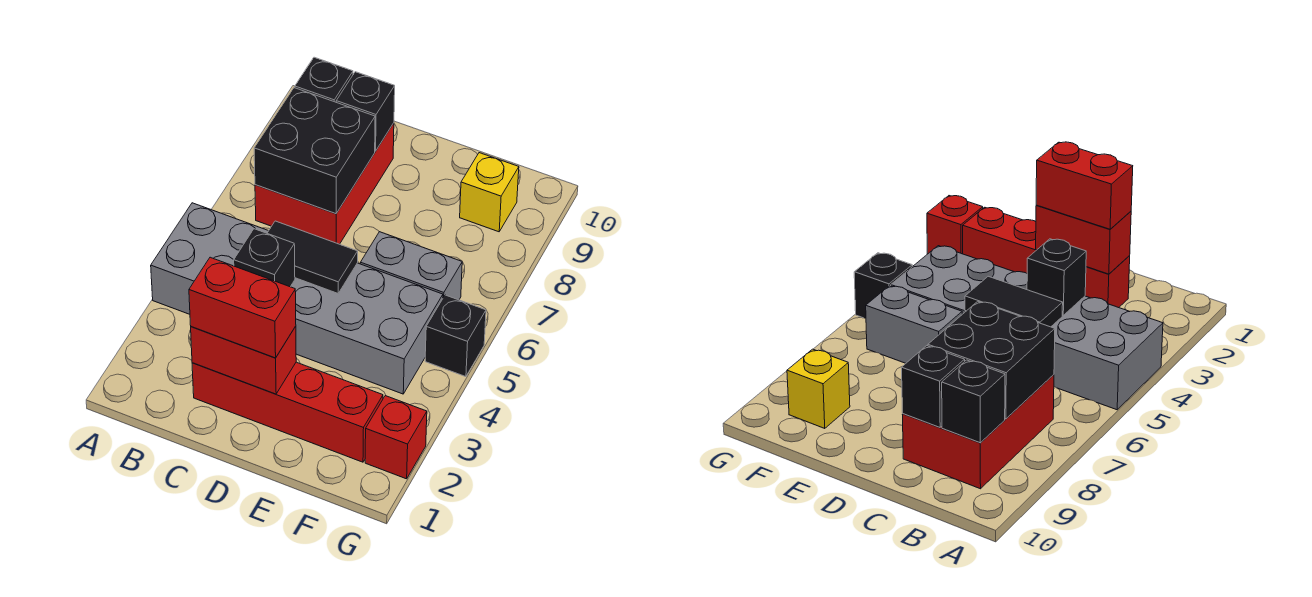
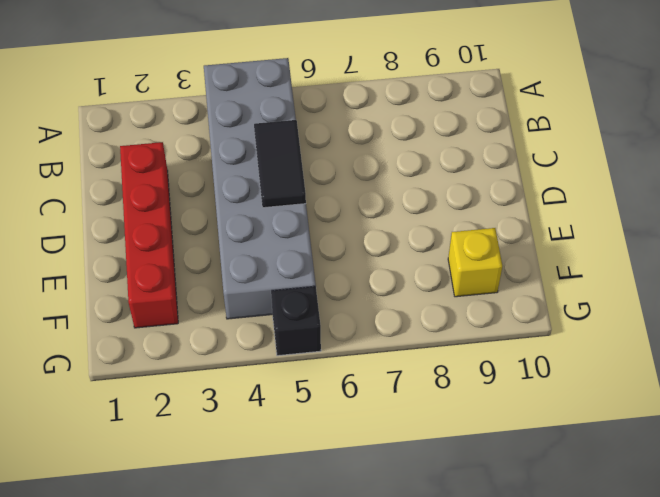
none -> red brick B7:C9 level 1
none -> grey brick E6:F6 level 1
none -> red brick G2 level 1

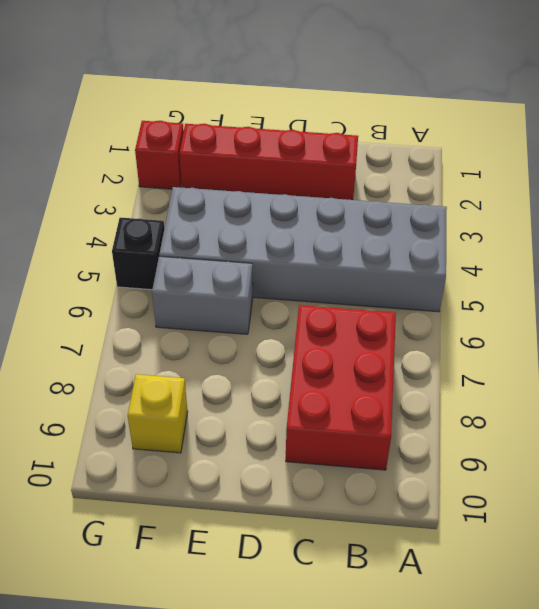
none -> black brick B7:C8 level 2
none -> black brick B9 level 2
none -> red brick C2:D2 level 2

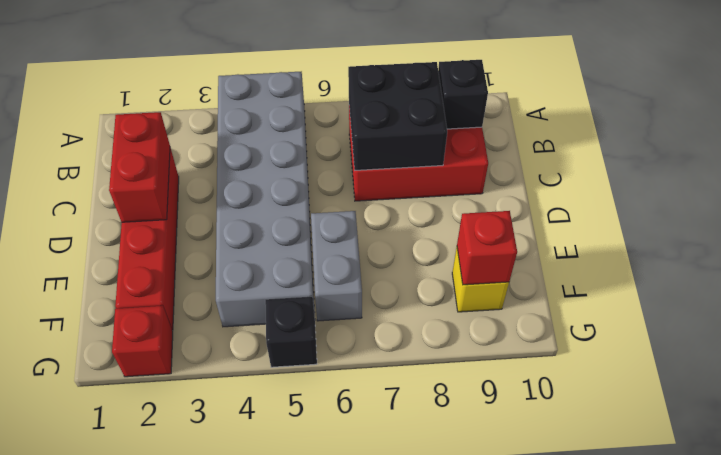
red brick F9 level 2 -> none
none -> black brick C4 level 2
none -> black tile C5:D5 level 2
none -> black brick C9 level 2

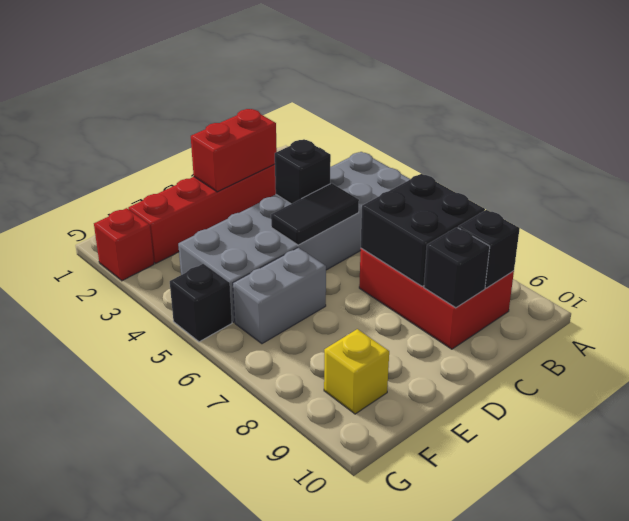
none -> red brick C2:D2 level 3

